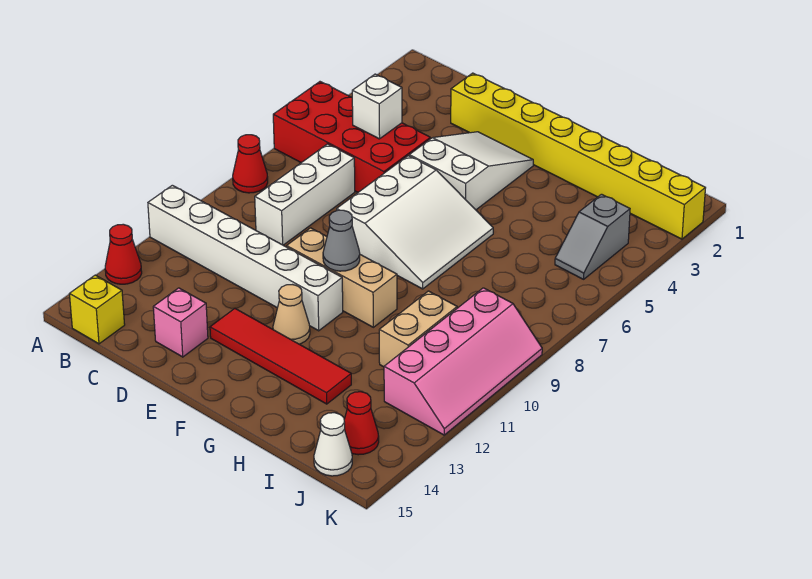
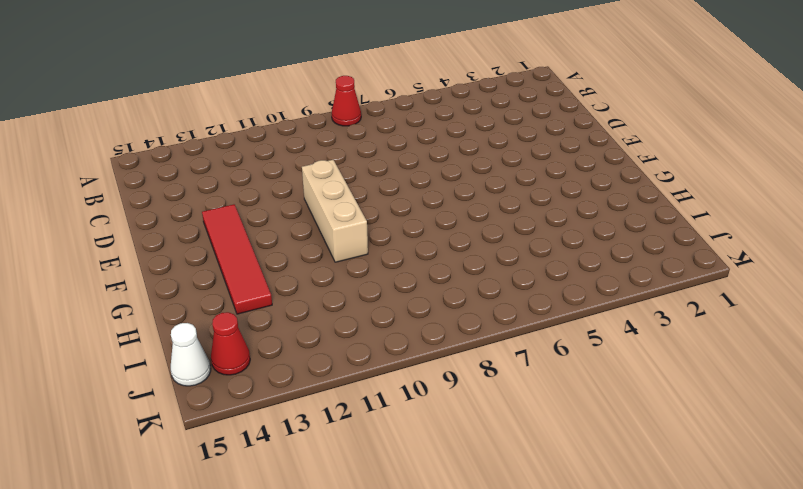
none -> red brick A5:D6 level 1
none -> white brick A11:F11 level 1
none -> red cone A13 level 1

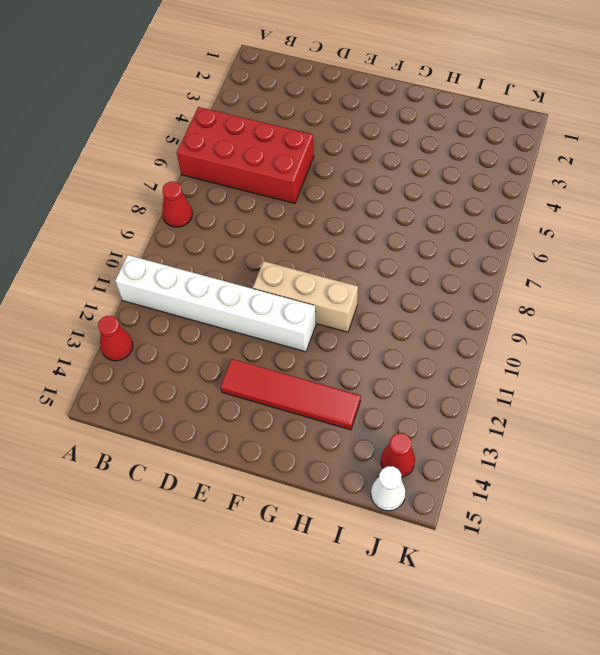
none -> yellow brick B15 level 1
none -> white brick C7:C9 level 1
none -> yellow brick D2:K2 level 1

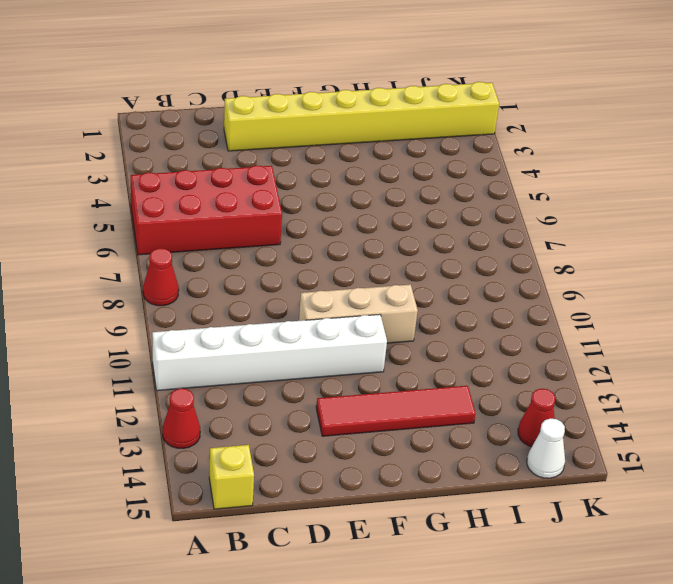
none -> white brick C7:C9 level 1
none -> pink brick D14 level 1
none -> white slope E3:F5 level 1 top 5

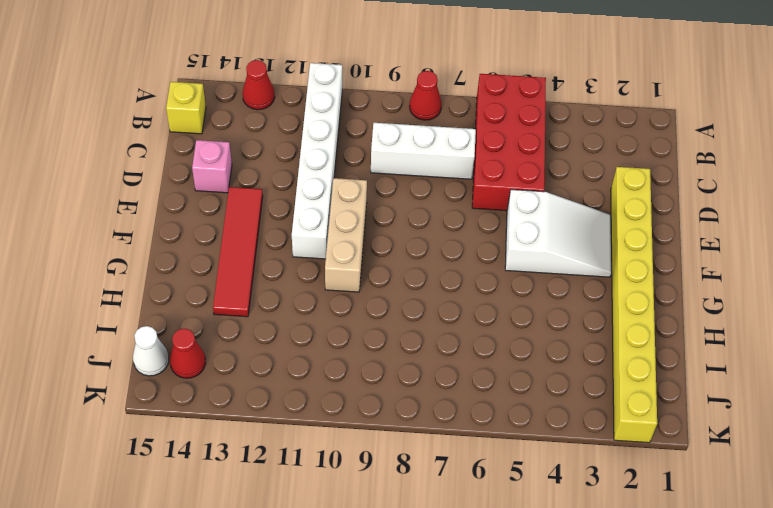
none -> white slope E6:G8 level 1 top E
none -> tan cone F12 level 1
none -> tan brick I10:I11 level 1

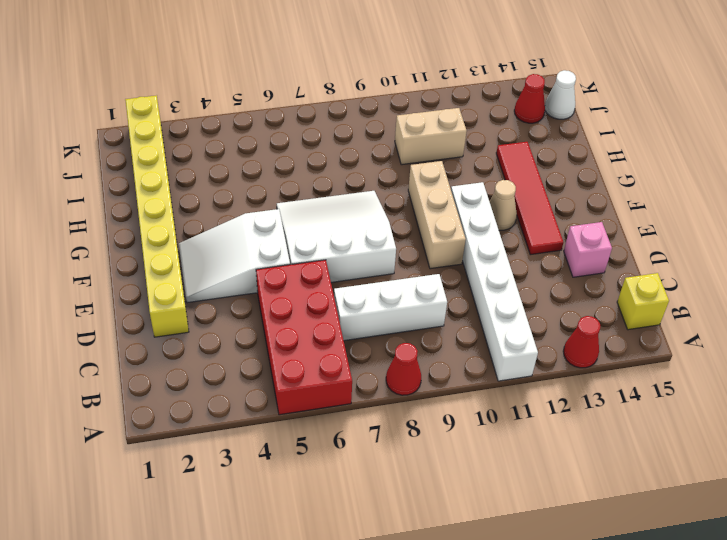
none -> grey slope J4:J5 level 1 top 4
none -> pink slope J9:K12 level 1 top J
none -> white brick C5 level 2

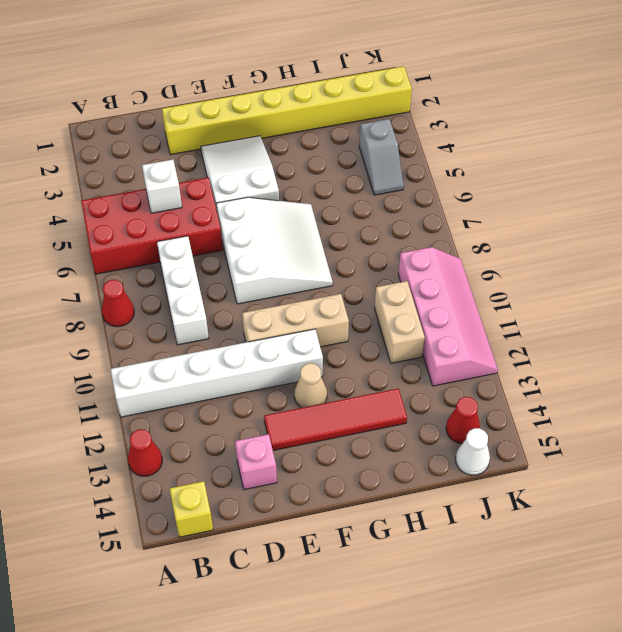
none -> grey cone F10 level 2

